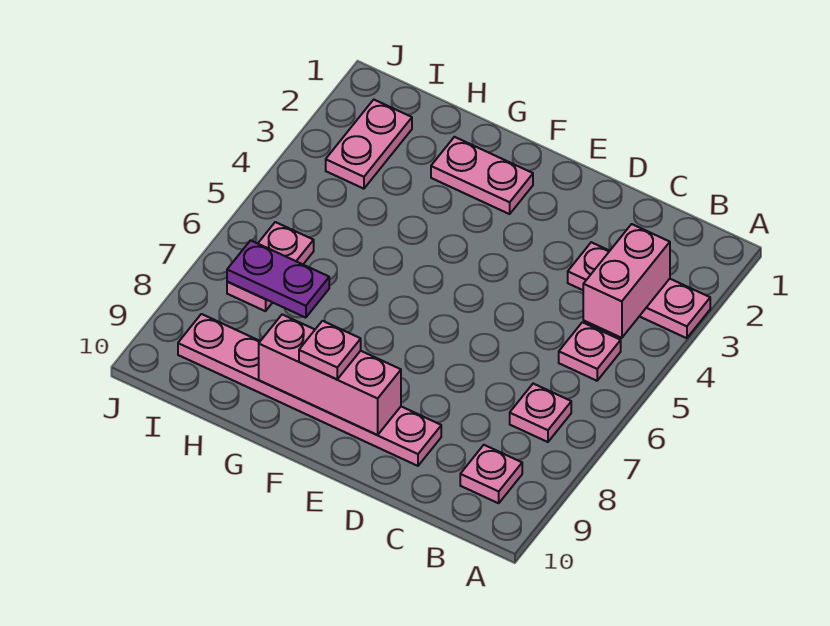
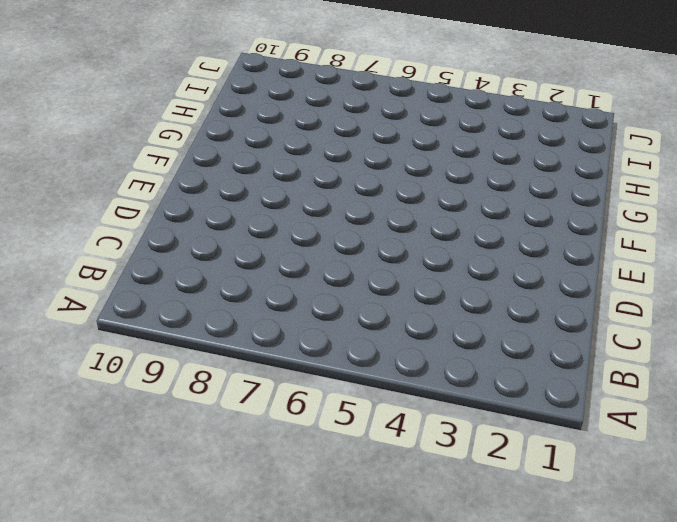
none -> pink plate A3:C3 level 1
none -> pink plate B5 level 1
none -> pink plate B7 level 1

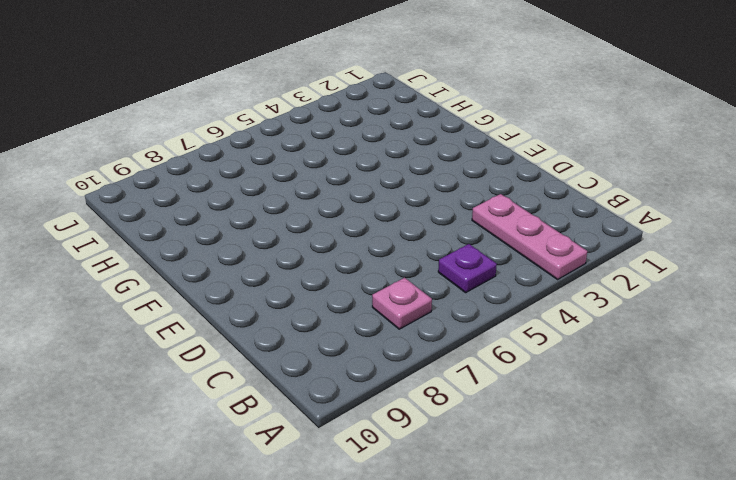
purple plate B5 level 1 -> pink plate B5 level 1
none -> pink plate B9 level 1
none -> pink plate D9:I9 level 1
none -> pink plate F2:G2 level 1

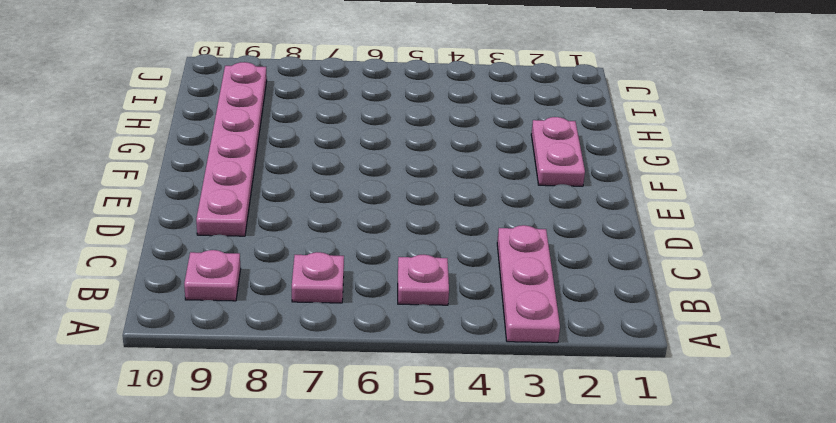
none -> pink plate I2:I3 level 1
none -> pink plate I6:I7 level 1
none -> pink brick B3:B4 level 2

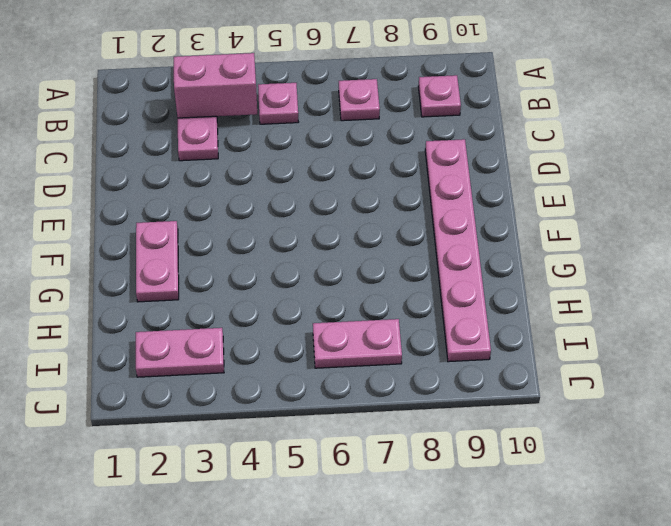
none -> pink brick E9:G9 level 2
none -> purple plate H7:I7 level 2
none -> pink plate F9 level 3

